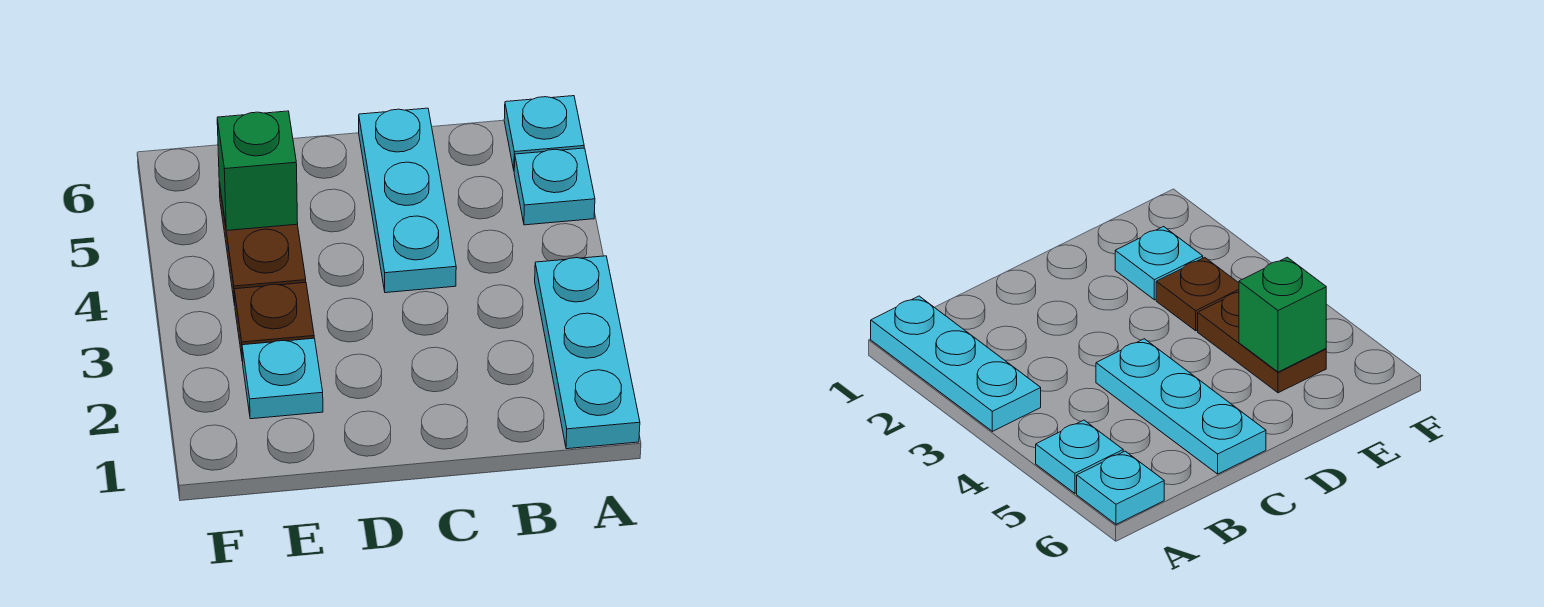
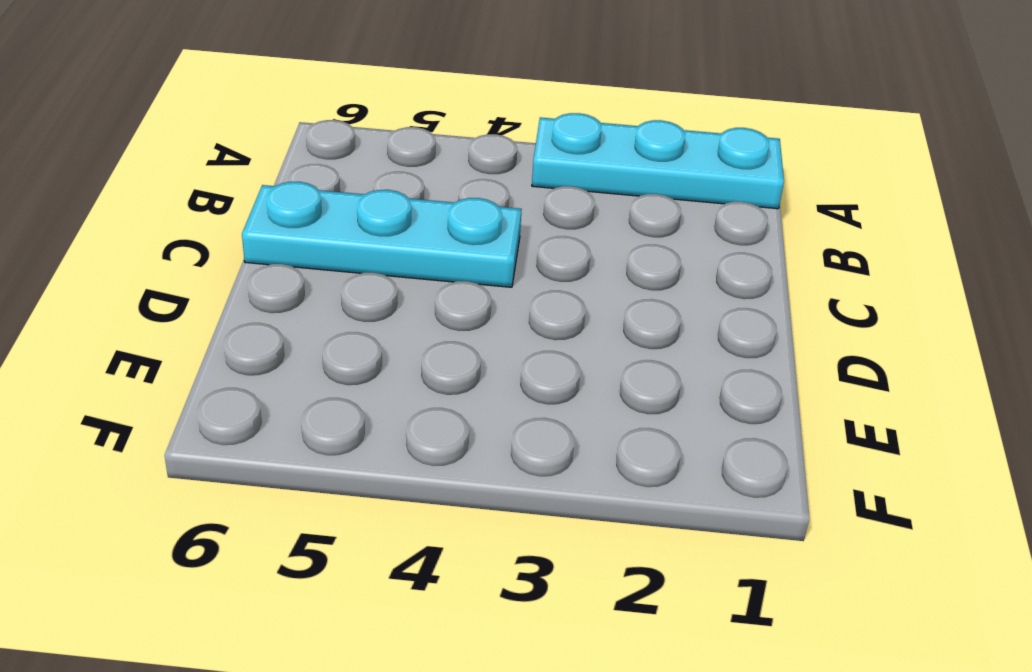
none -> cyan plate A5 level 1
none -> cyan plate A6 level 1

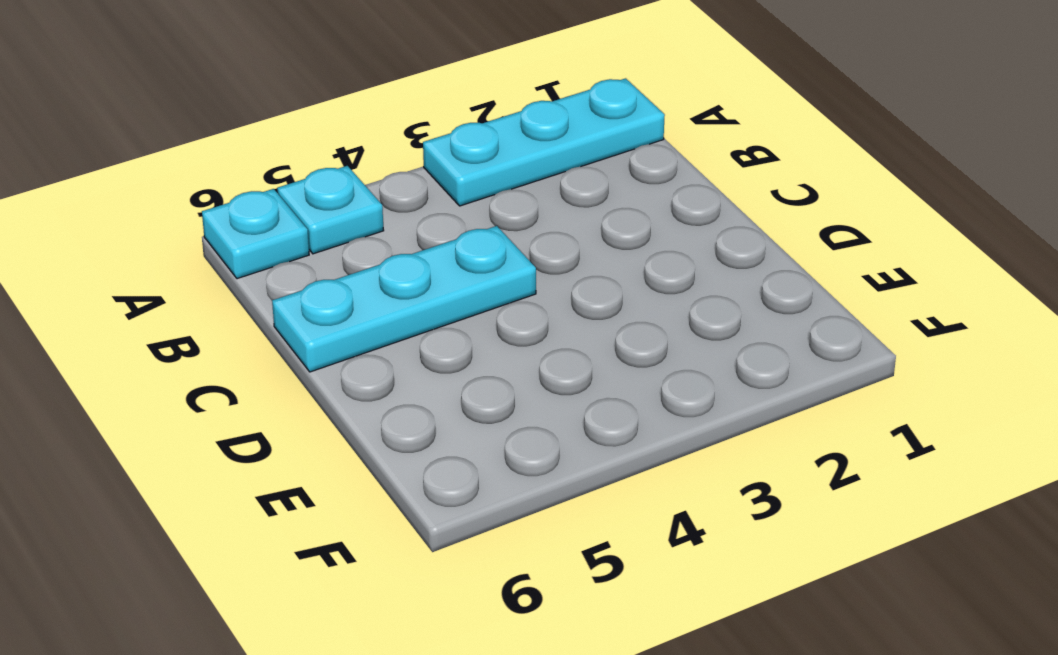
none -> cyan plate E2 level 1
none -> brown plate E3 level 1

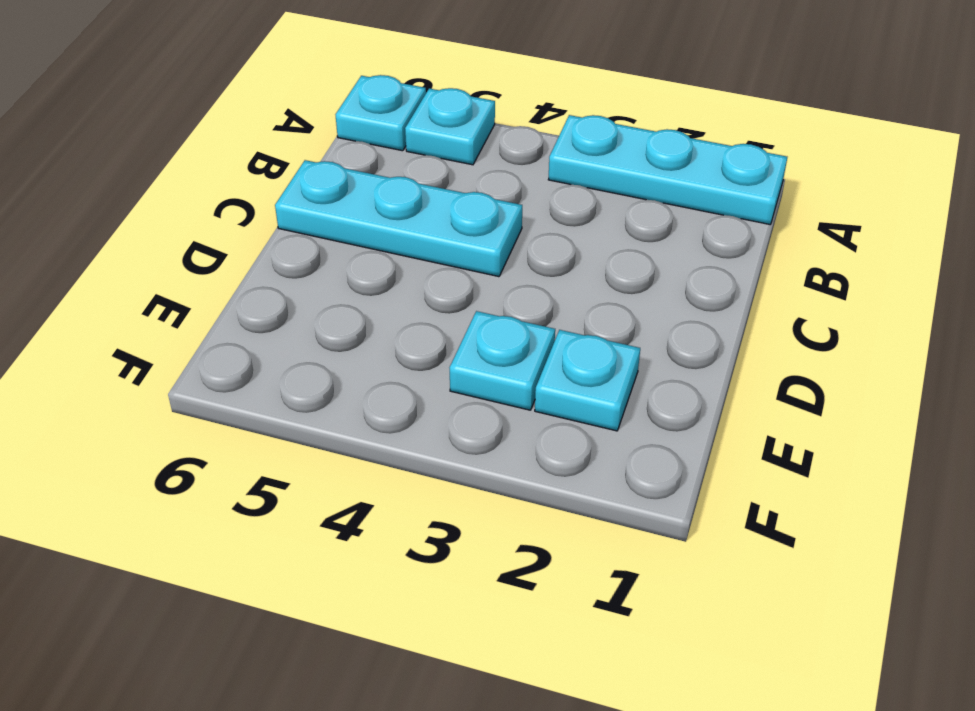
cyan plate E3 level 1 -> brown plate E3 level 1
none -> brown plate E4:E5 level 1
none -> green brick E5 level 2

